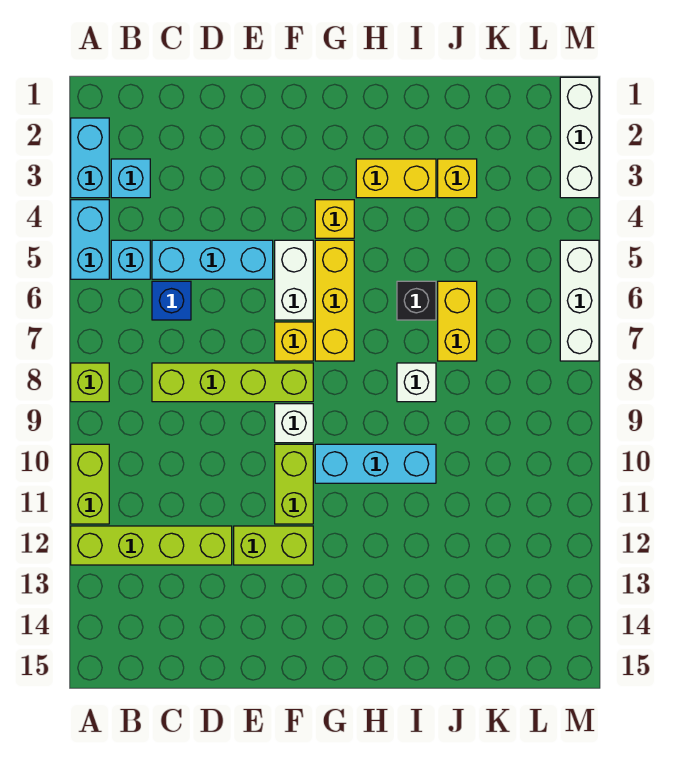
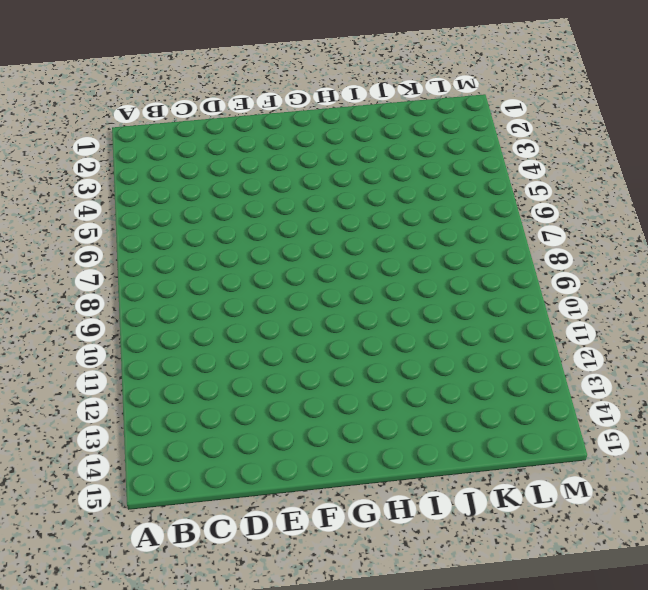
none -> cyan brick A2:A3 level 1
none -> cyan brick A4:A5 level 1
none -> lime brick A8 level 1

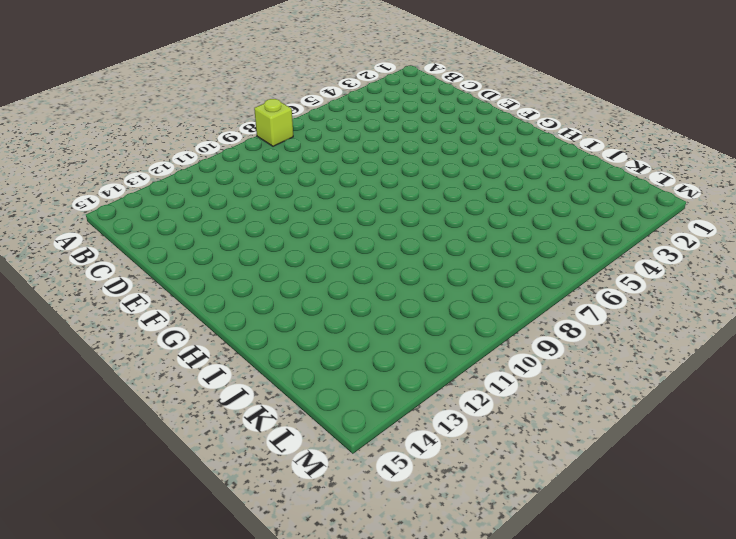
none -> cyan brick A2:A3 level 1
none -> cyan brick A4:A5 level 1
none -> lime brick A10:A11 level 1

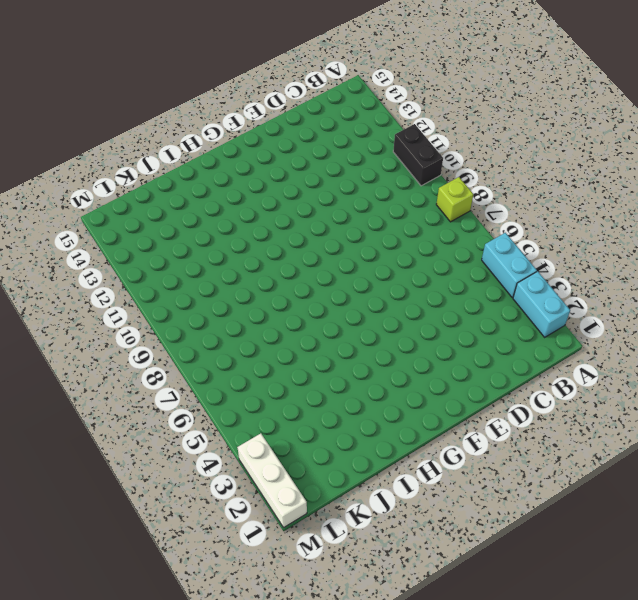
black brick A10:A11 level 1 -> lime brick A10:A11 level 1
none -> lime brick A12:D12 level 1
none -> cyan brick B3 level 1
none -> cyan brick B5 level 1

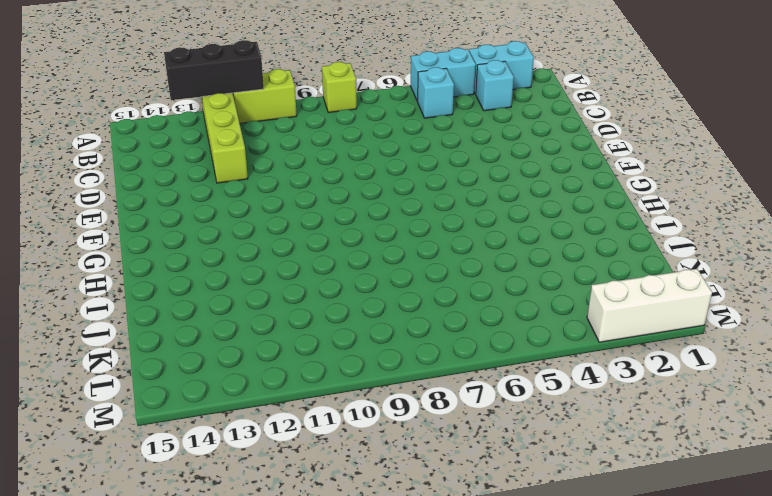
black brick A11:A13 level 2 -> none
none -> cyan brick C5:E5 level 1
none -> blue brick C6 level 1
none -> lime brick C8:F8 level 1

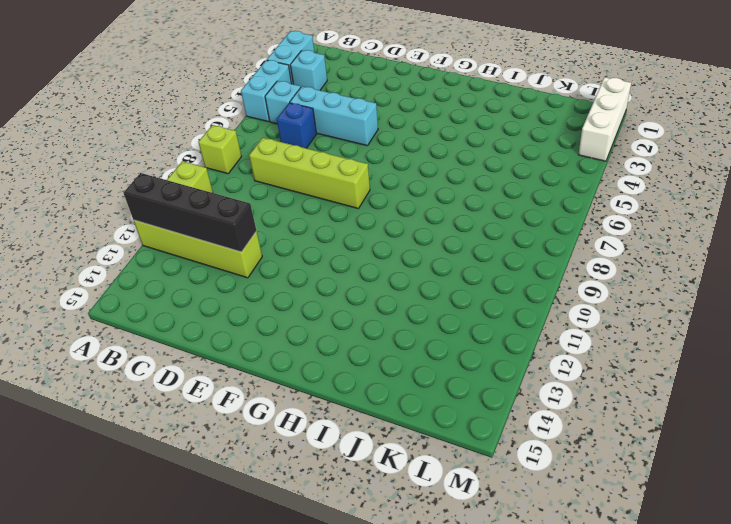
black brick A12:D12 level 2 -> none
none -> lime brick E12:F12 level 1
none -> white brick F5:F6 level 1
none -> yellow brick F7 level 1

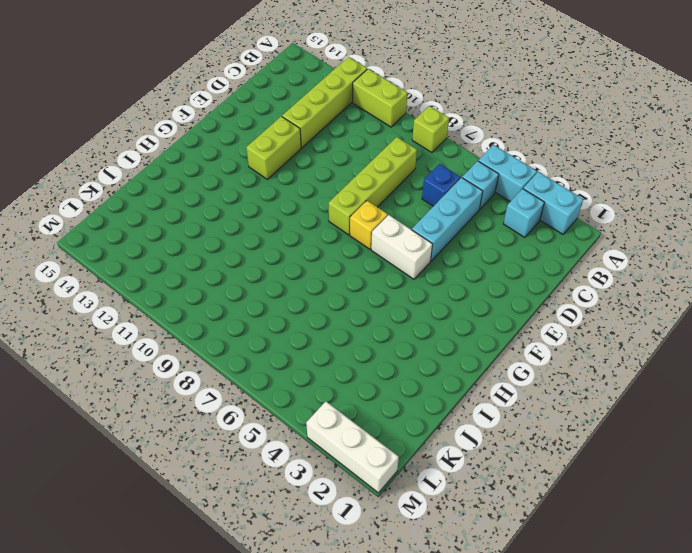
none -> white brick F9 level 1
none -> lime brick F10:F11 level 1
none -> yellow brick G4 level 1

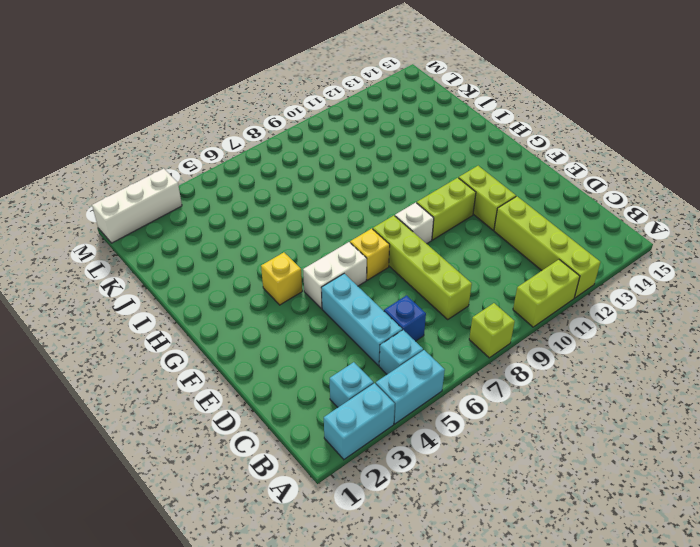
none -> yellow brick G5:G7 level 1
none -> cyan brick G10:I10 level 1
none -> yellow brick H3:I3 level 1

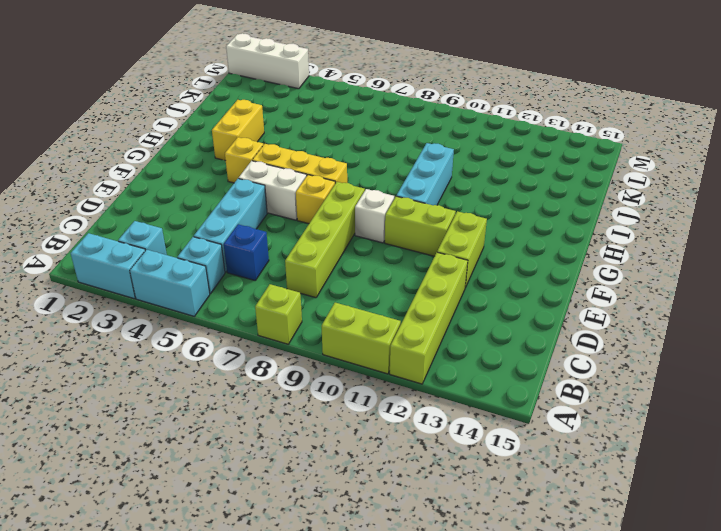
none -> black brick I6 level 1
none -> white brick I8 level 1
none -> yellow brick J3 level 1

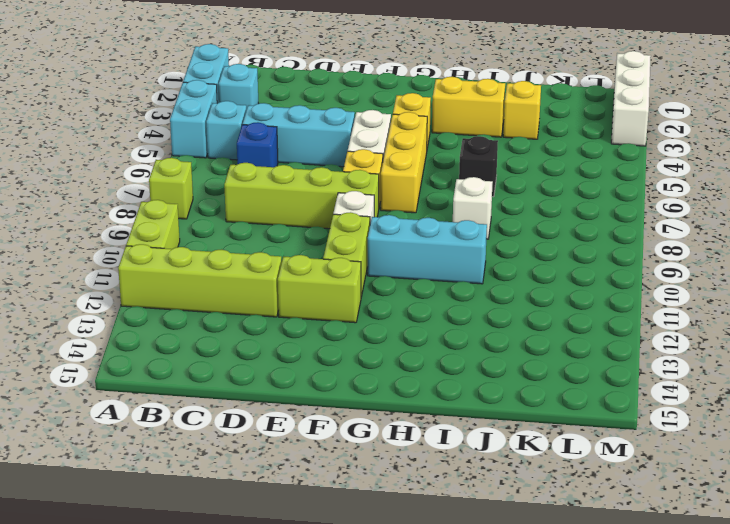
none -> yellow brick J6:J7 level 1
none -> white brick M5:M7 level 1

